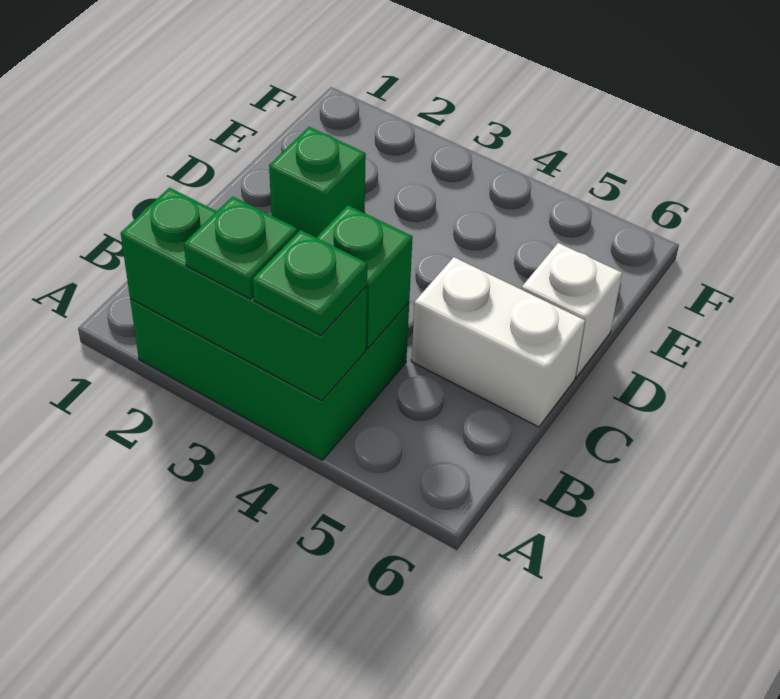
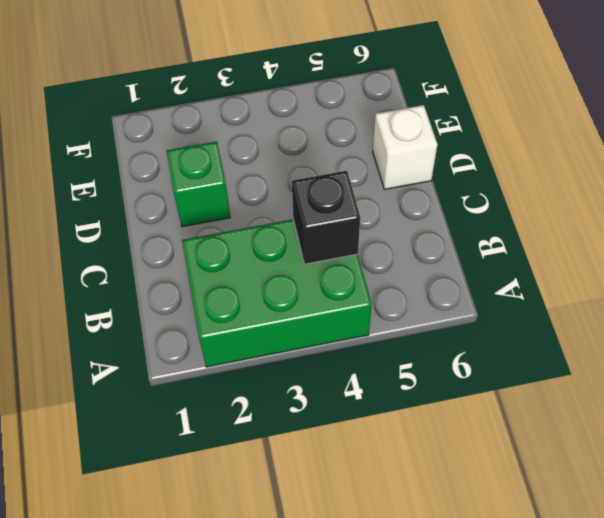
black brick B4 level 2 -> green brick B4 level 2
none -> white brick C5:C6 level 1
none -> green brick A2:A4 level 2

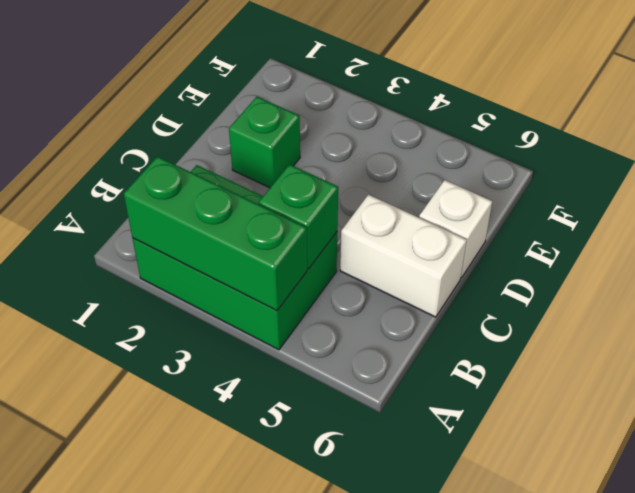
none -> green plate A3 level 3
none -> green plate A4 level 3

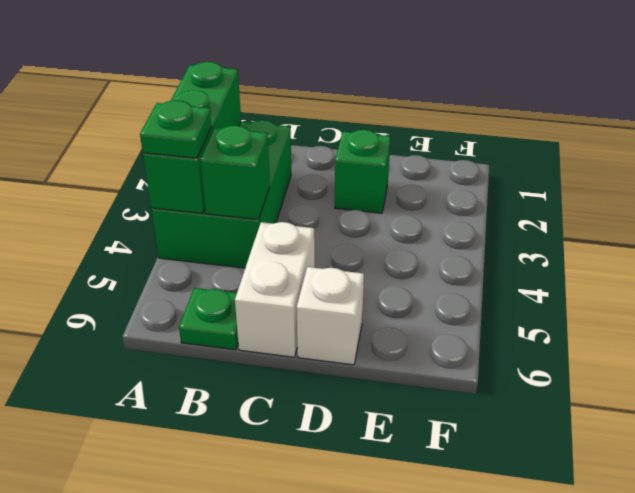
green plate B6 level 1 -> green plate A3 level 3

